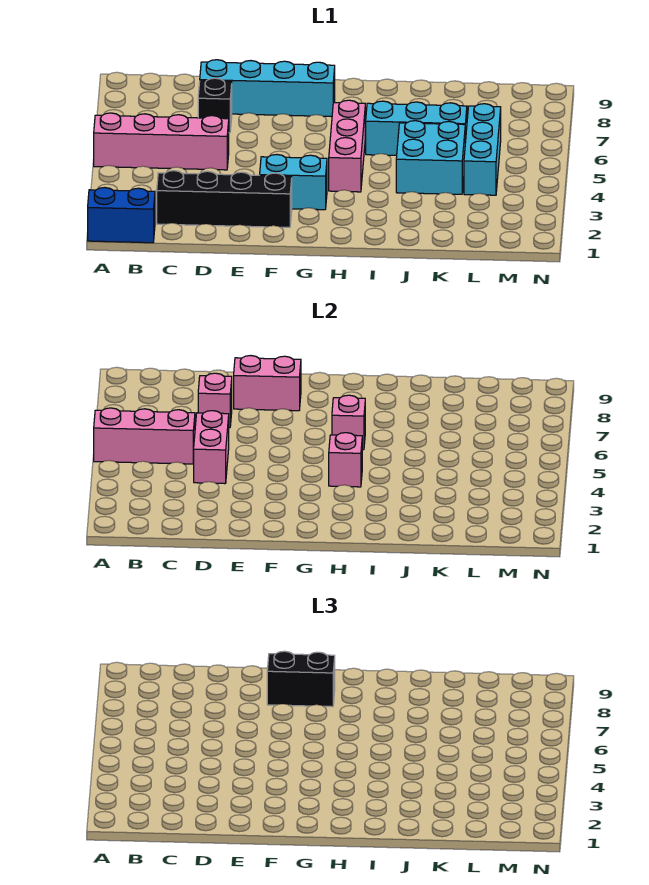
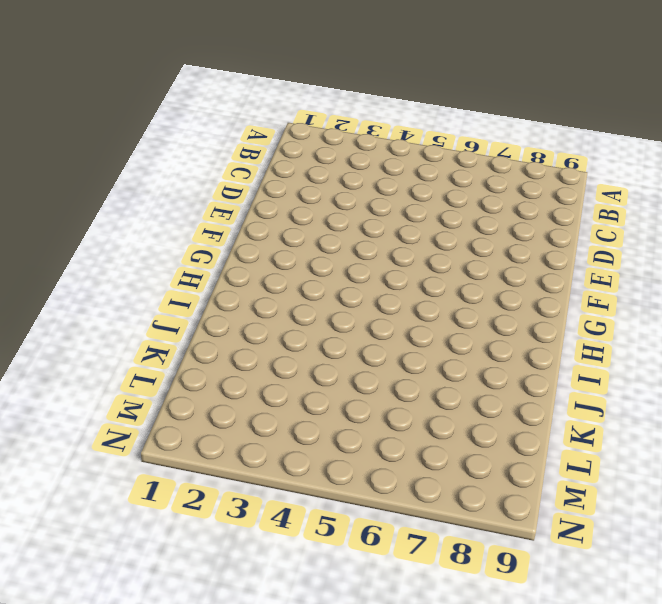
none -> blue brick A1:B1 level 1
none -> pink brick A5:D5 level 1
none -> black brick C2:F2 level 1

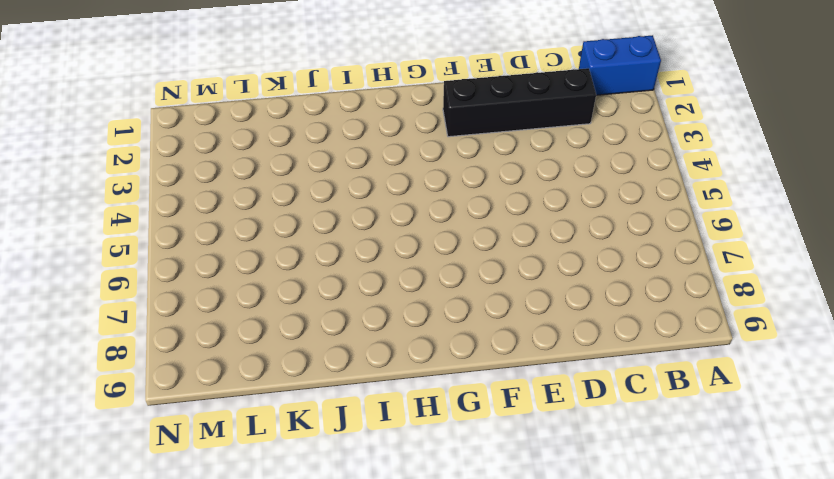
none -> pink brick A5:D5 level 1
none -> black brick D7 level 1
none -> cyan brick D8:G8 level 1

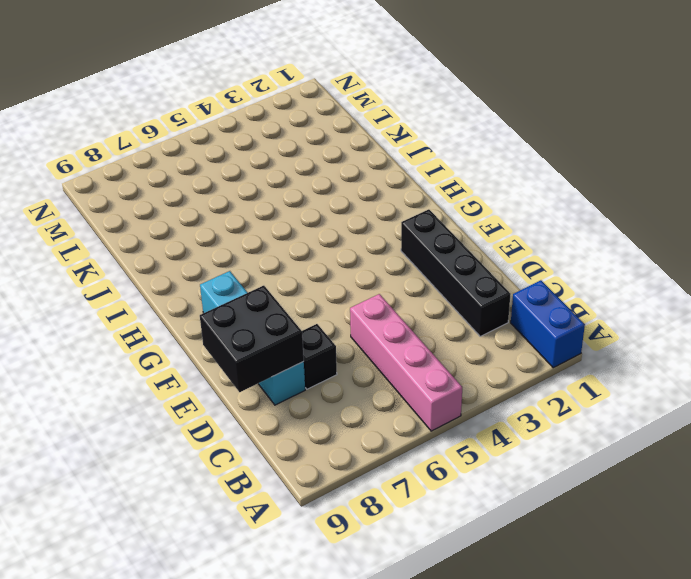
black brick D8:E9 level 2 -> pink brick E8:F8 level 2
none -> cyan brick F3:G3 level 1
none -> pink brick H4:H6 level 1
none -> cyan brick I6:K6 level 1

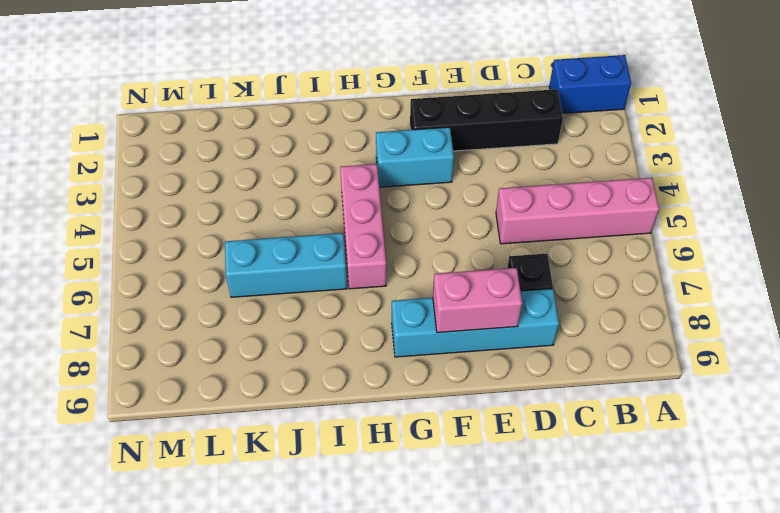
none -> cyan brick J4:K5 level 1
none -> cyan brick L4:L6 level 1
none -> pink brick A5:C5 level 2

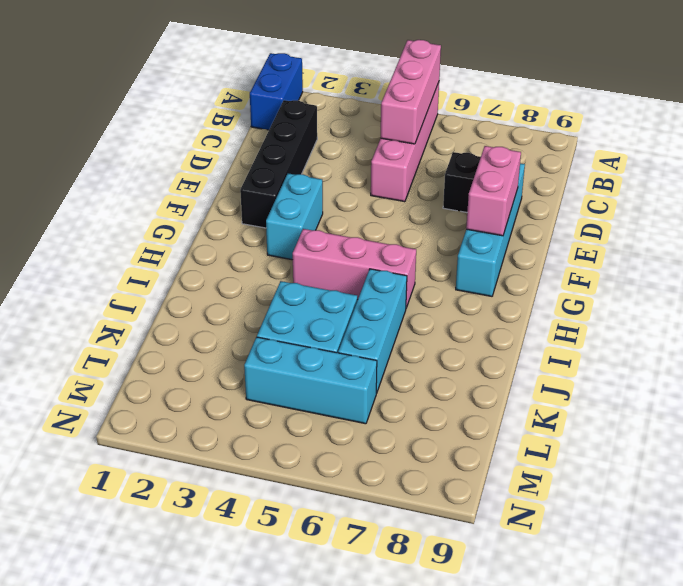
none -> pink brick D4:D5 level 2
none -> pink brick D7 level 2
none -> pink brick H4 level 2

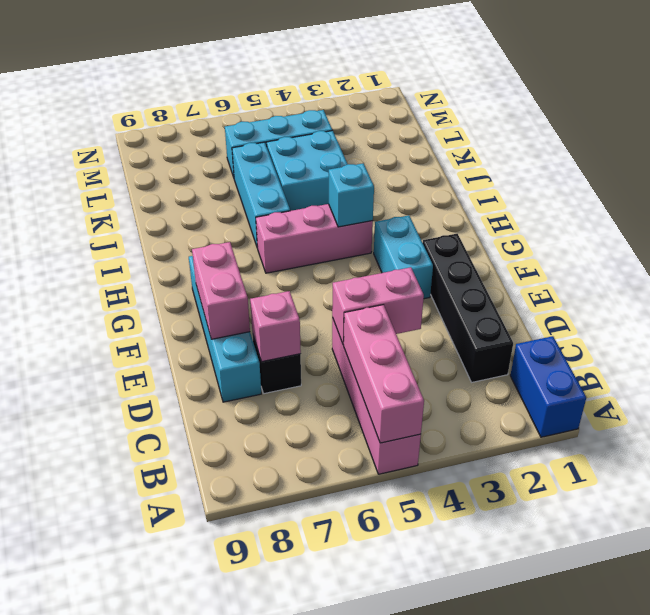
cyan brick H4 level 2 -> pink brick H4 level 2
none -> pink brick H6 level 2
none -> black brick F8:G8 level 3

